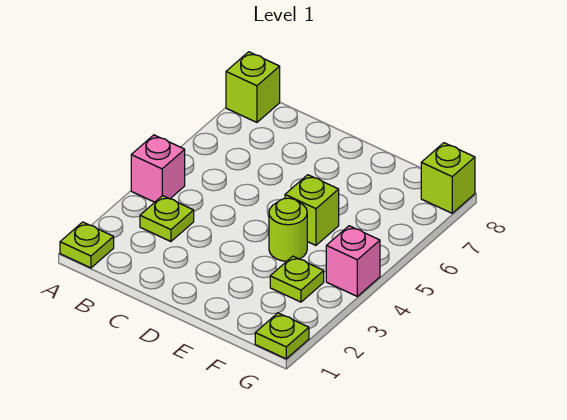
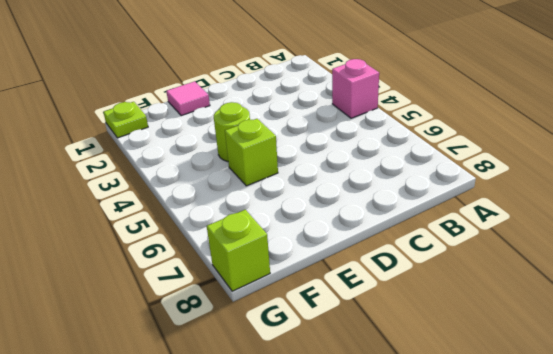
pink tile E1 level 1 -> none
none -> lime plate A1 level 1
none -> lime brick A8 level 1

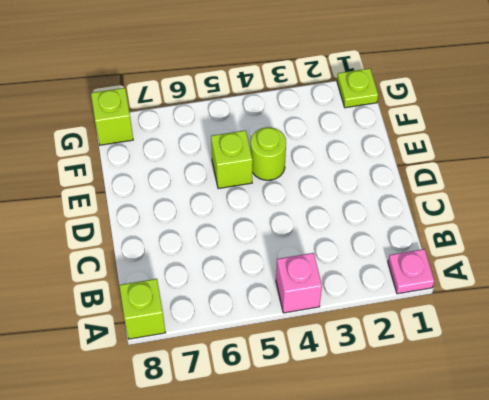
pink plate A1 level 1 -> lime plate A1 level 1
none -> lime plate B3 level 1
none -> lime plate F3 level 1

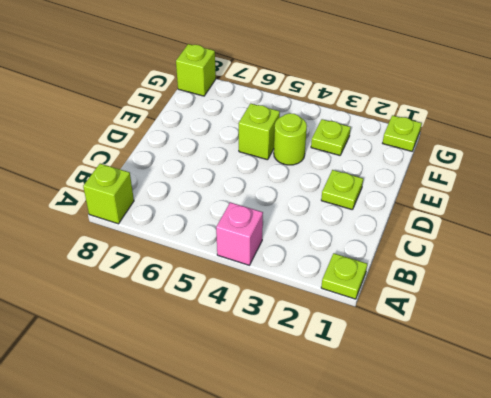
lime plate D2 level 1 -> lime plate B3 level 1
none -> pink brick G4 level 1

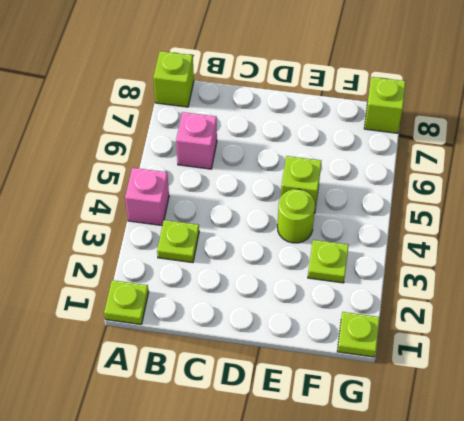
pink brick B6 level 1 -> pink brick G4 level 1

